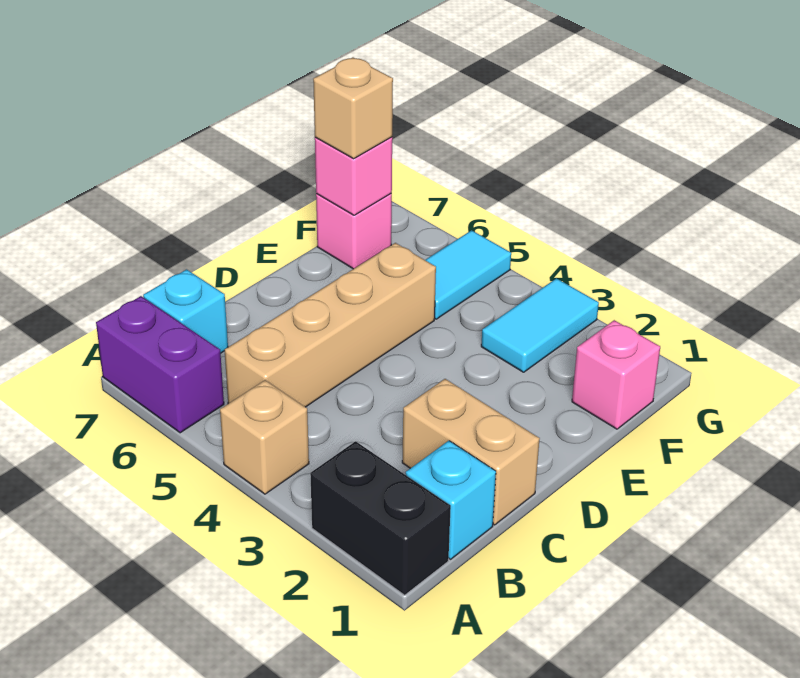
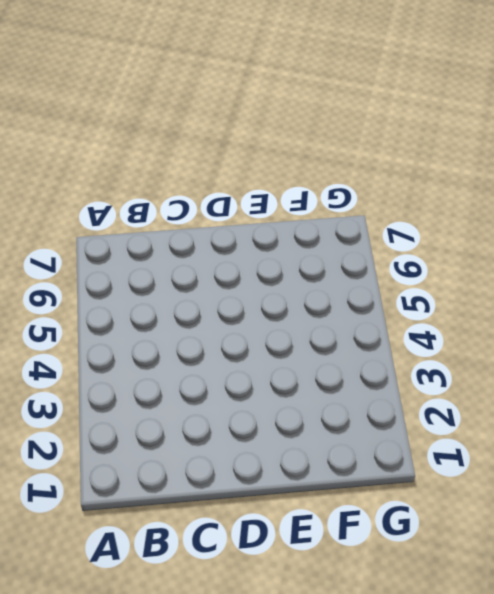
none -> black brick A1:A2 level 1
none -> tan brick A4 level 1
none -> purple brick A6:A7 level 1

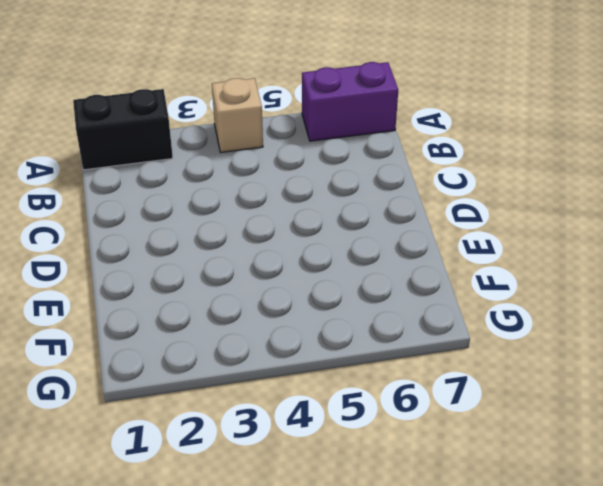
none -> cyan brick B1 level 1
none -> tan brick B5:E5 level 1
none -> cyan brick B7 level 1

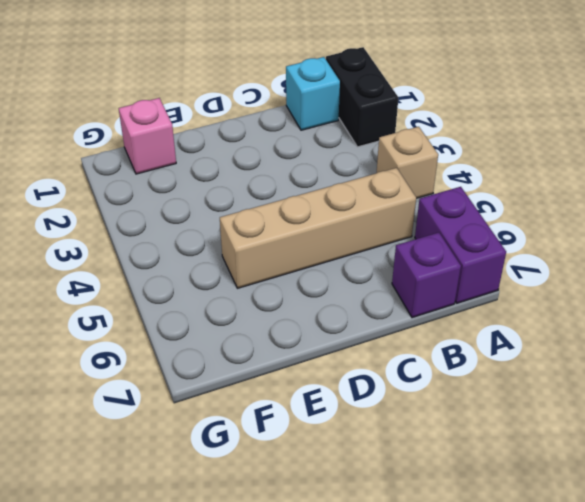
purple brick B7 level 1 -> cyan brick B7 level 1
none -> tan brick C1:C2 level 1
none -> cyan tile F3:G3 level 1
none -> cyan tile F5:G5 level 1

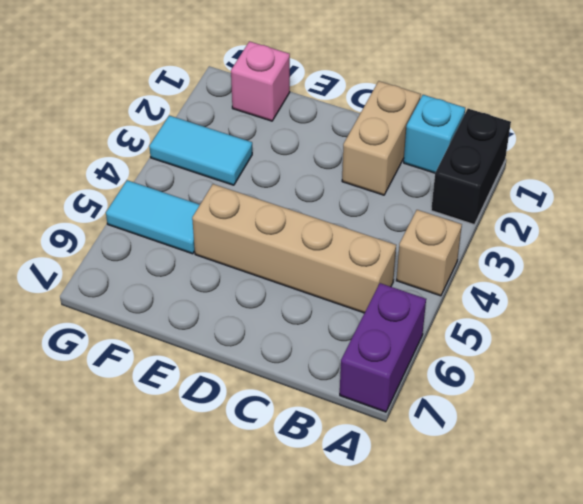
none -> cyan brick B7 level 1
none -> pink brick F7 level 1
none -> pink brick F7 level 2

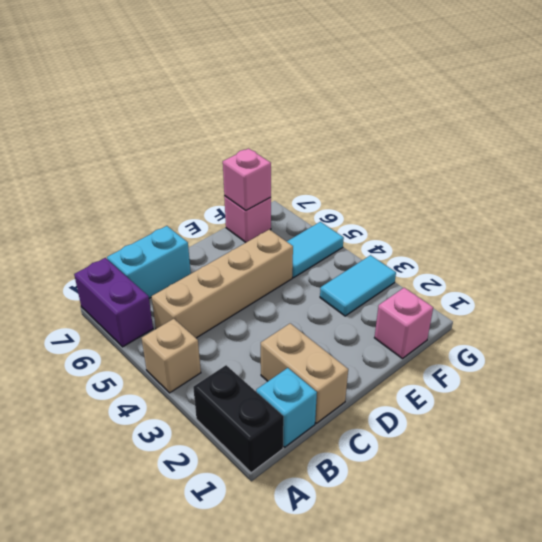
cyan brick B7:C7 level 1 -> cyan brick B7 level 1
none -> tan brick F7 level 3

